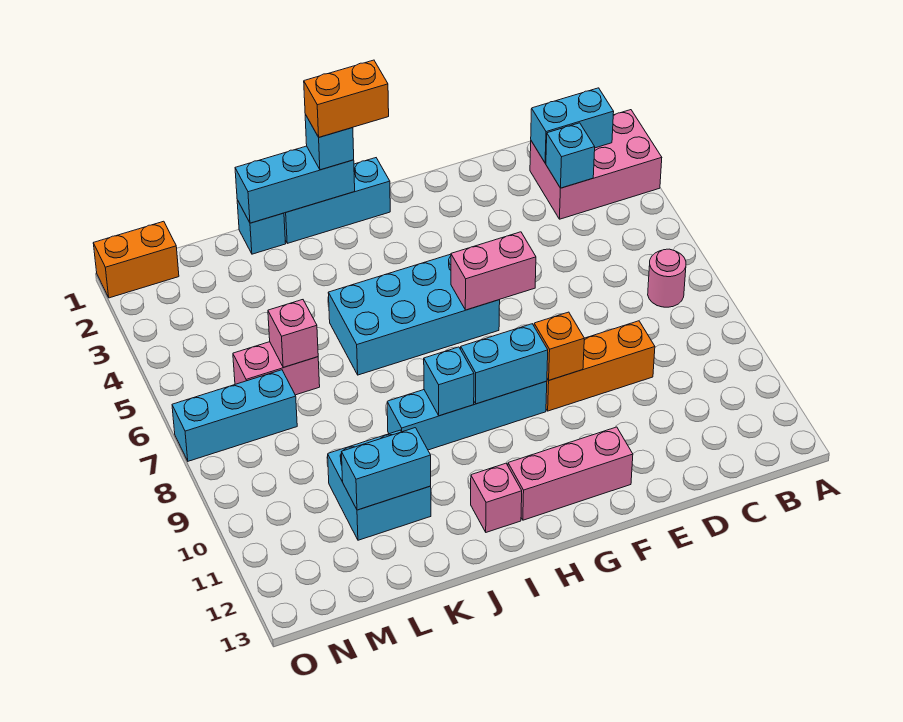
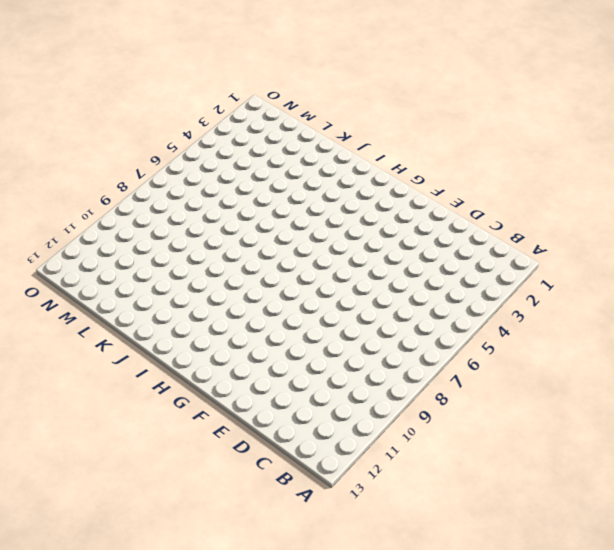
none -> pink brick A2:C3 level 1
none -> pink round brick B7 level 1
none -> orange brick D9:F9 level 1

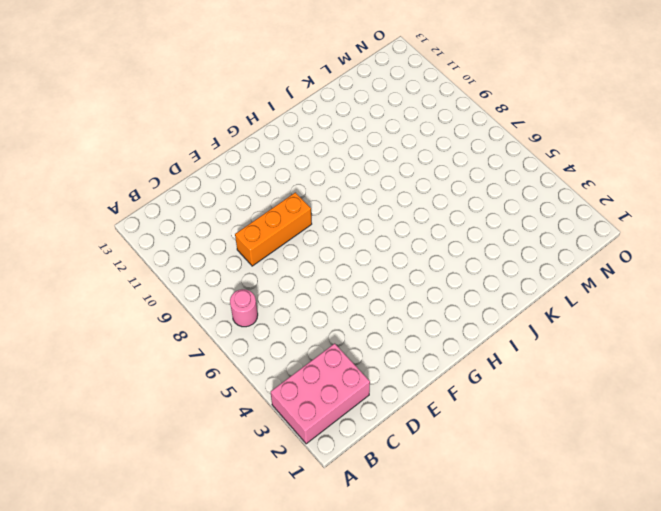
none -> pink brick F12:H12 level 1
none -> cyan brick G5:J6 level 1
none -> cyan brick G9:J9 level 1

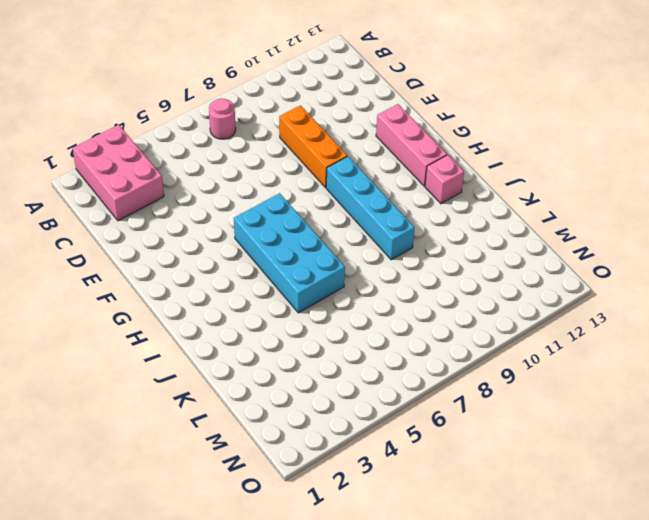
none -> cyan brick H1:J1 level 1
none -> cyan brick K1 level 1
none -> cyan brick K10:L11 level 1

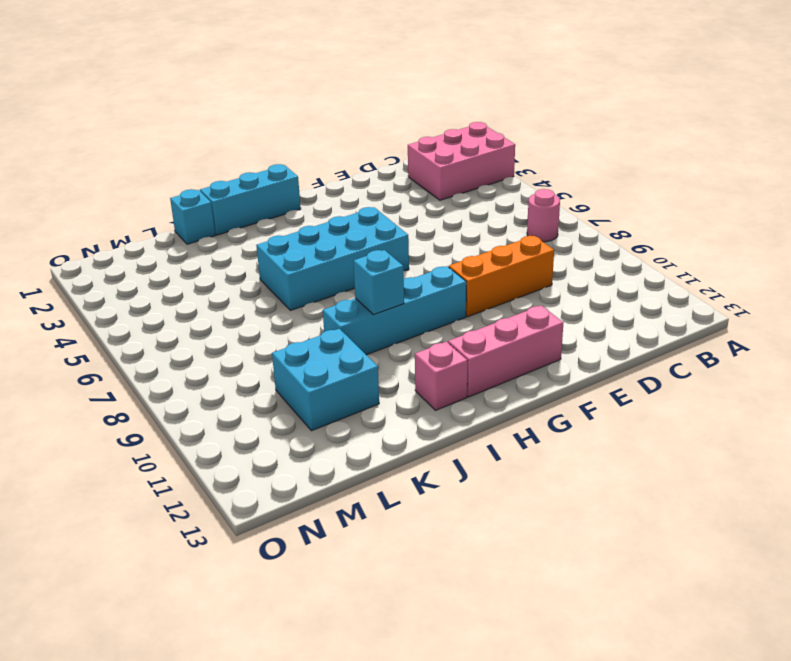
none -> pink brick L6:M6 level 1
none -> cyan brick M7:O7 level 1
none -> orange brick N1:O1 level 1

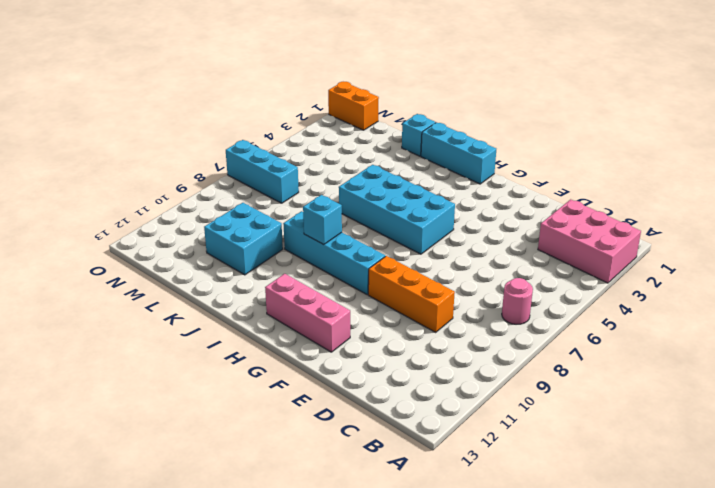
none -> pink brick I12 level 1
none -> pink brick L6:M6 level 1
none -> cyan brick B2:C2 level 2

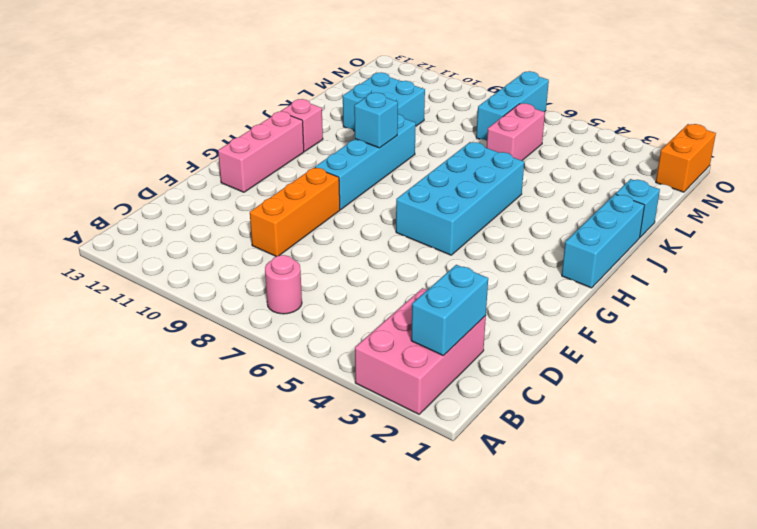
none -> cyan brick C3 level 2
none -> pink brick F6:G6 level 2
none -> orange brick F9 level 2

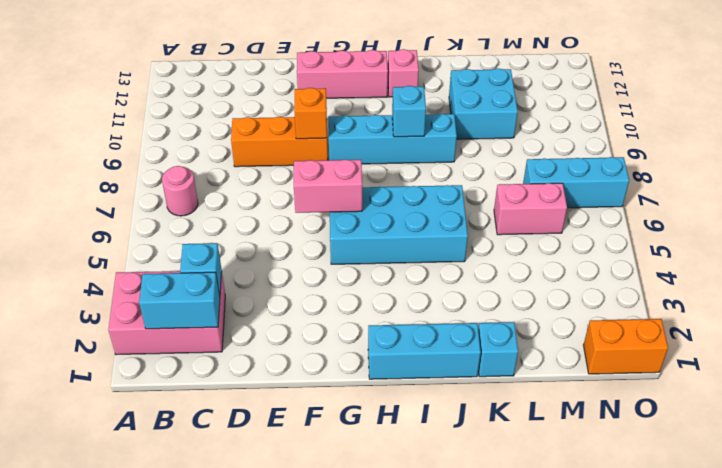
none -> cyan brick G9:H9 level 2
none -> cyan brick I1:K1 level 2
none -> cyan brick K11:L11 level 2

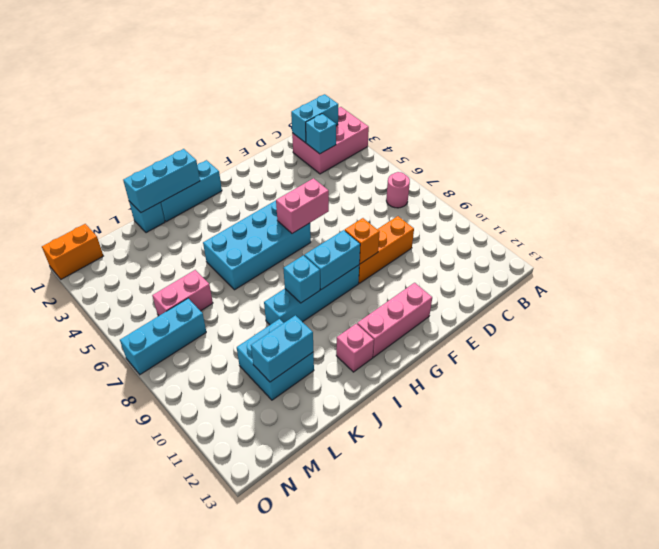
none -> pink brick L6 level 2
none -> cyan brick I1 level 3
none -> orange brick H1:I1 level 4

